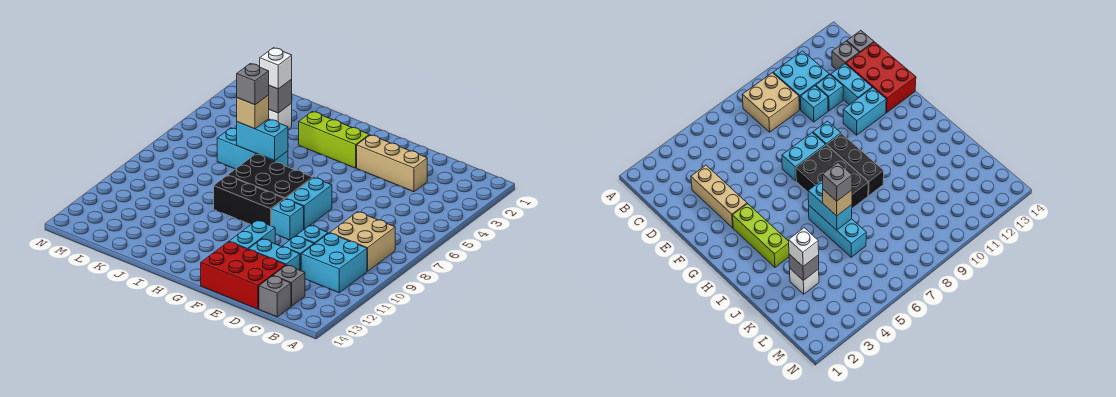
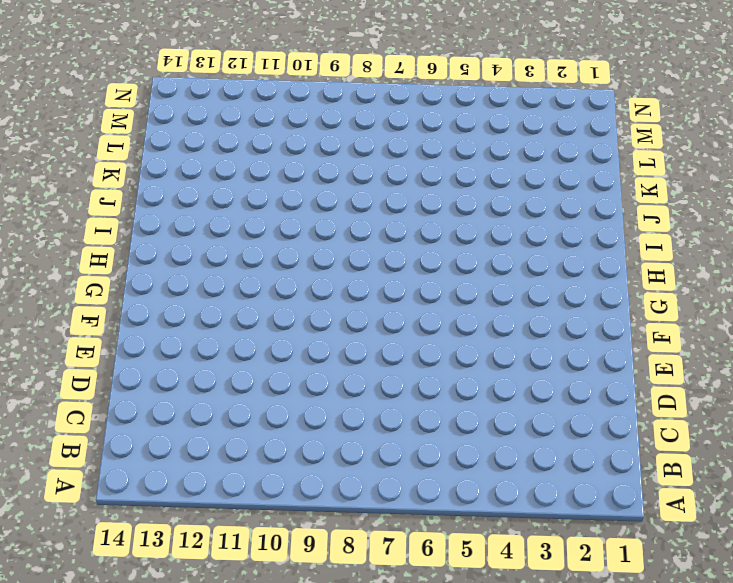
none -> tan brick B8:C9 level 1
none -> cyan brick B10:C11 level 1
none -> grey brick C13 level 1

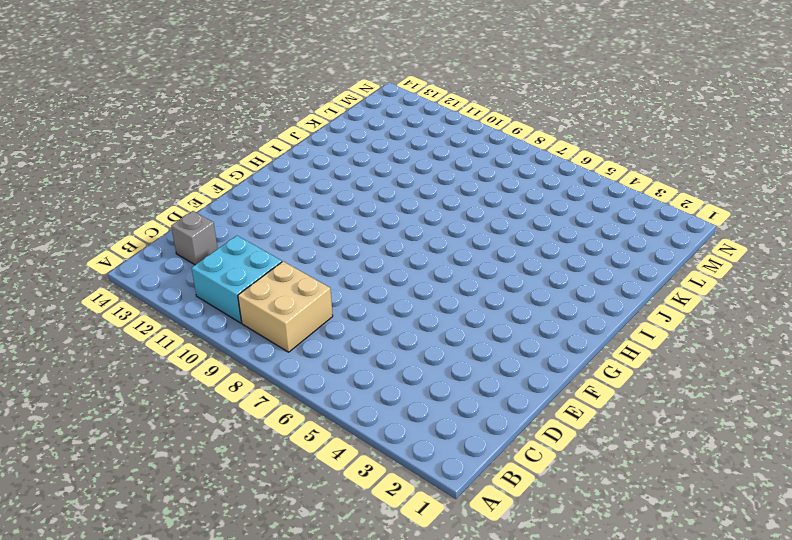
none -> grey brick C14 level 1
none -> tan brick D3:F3 level 1
none -> cyan brick D10 level 1

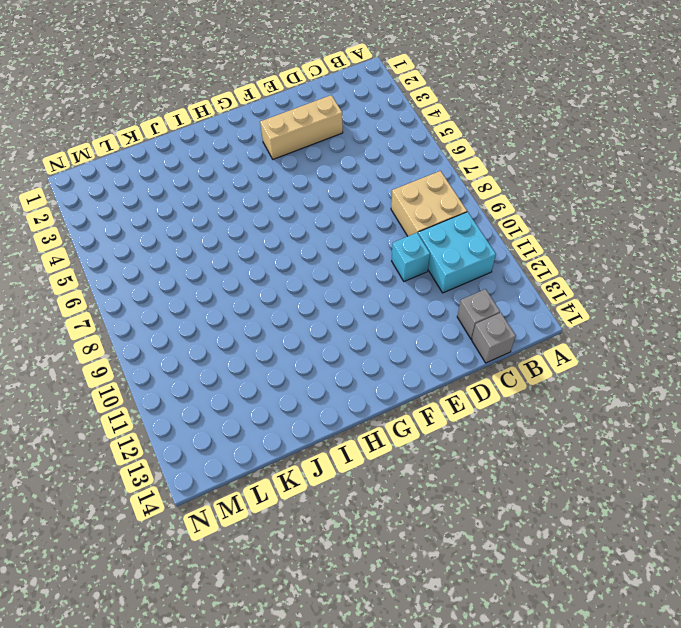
none -> cyan brick D11 level 1
none -> cyan brick D12:E12 level 1
none -> red brick D13:F14 level 1

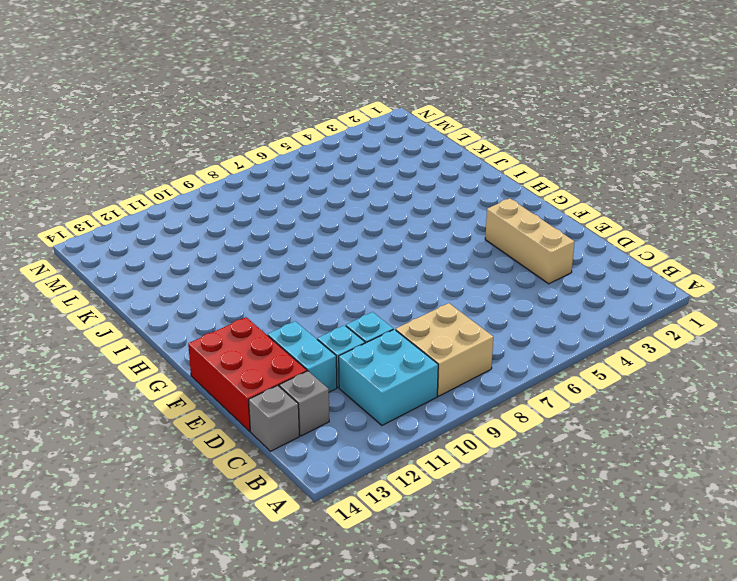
none -> cyan brick F7:F8 level 1
none -> cyan brick F9 level 1
none -> cyan brick F11:F12 level 1

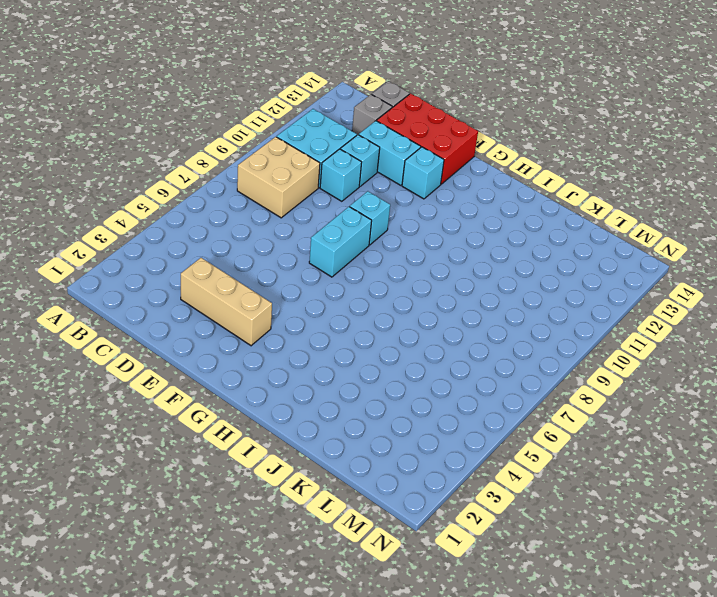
cyan brick F12 level 1 -> cyan brick F11:F12 level 1
none -> lime brick G3:I3 level 1
none -> black brick G7:I8 level 1
none -> black brick G9:I9 level 1

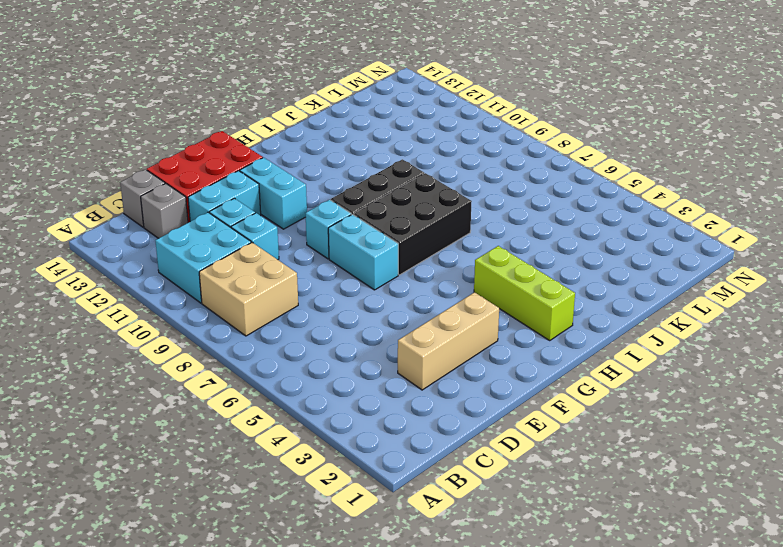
lime brick H2:H4 level 1 -> lime brick G3:I3 level 1
none -> cyan brick I6:K6 level 1
none -> white brick K3 level 1
none -> cyan brick I6:J6 level 2

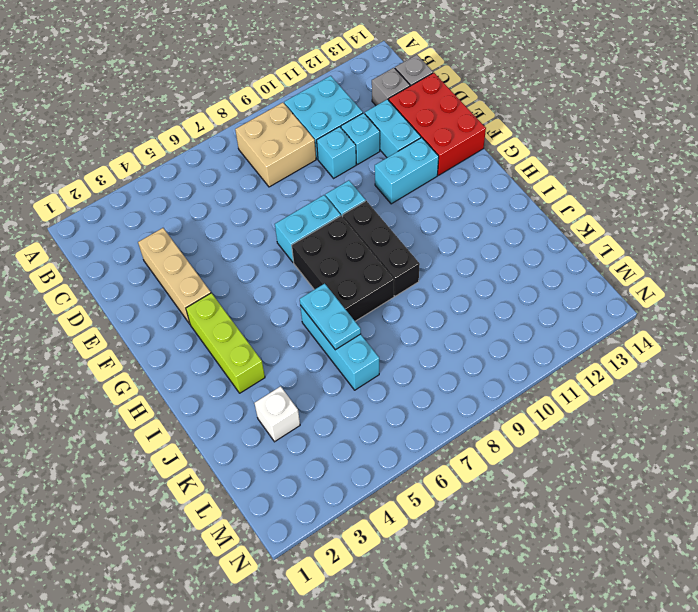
cyan plate I6:J6 level 2 -> cyan brick I6:J6 level 2
none -> grey brick K3 level 2
none -> tan brick J6 level 3
none -> white brick K3 level 3

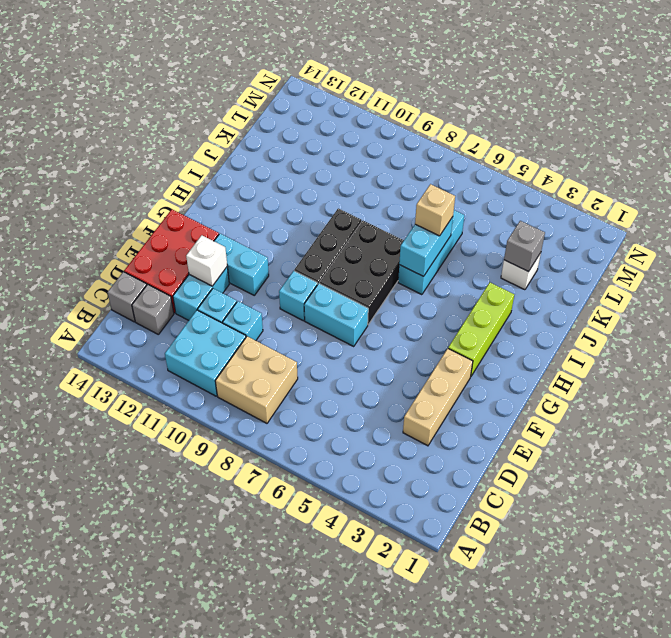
white brick E12 level 2 -> white brick K3 level 3
none -> grey brick J6 level 4

